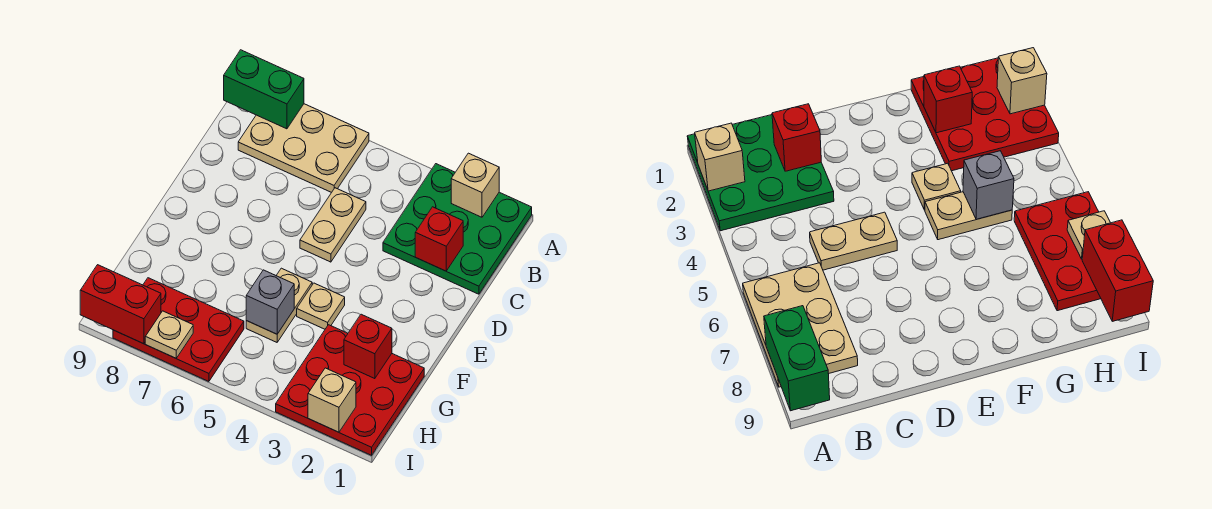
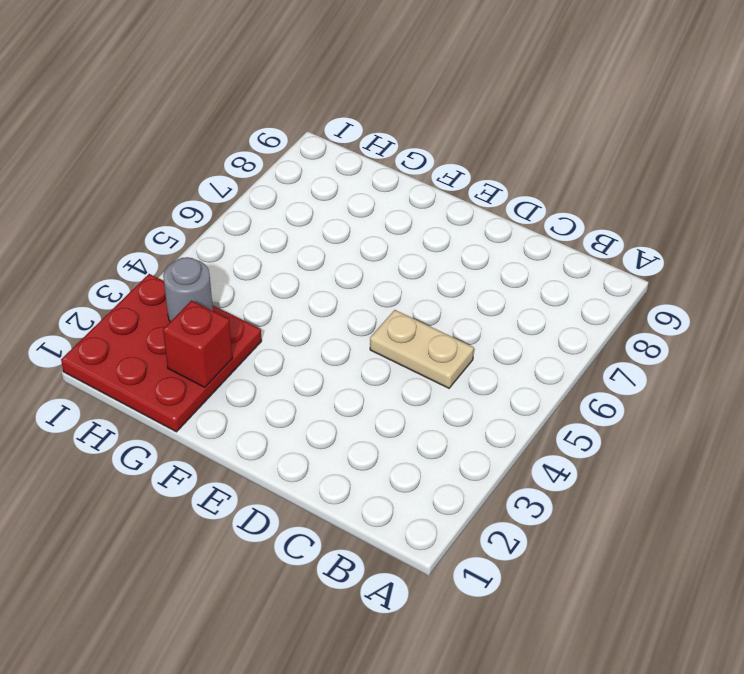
grey round brick H3 level 2 -> none
none -> green plate A1:C3 level 1
none -> tan plate A6:B8 level 1
none -> tan plate F4 level 1

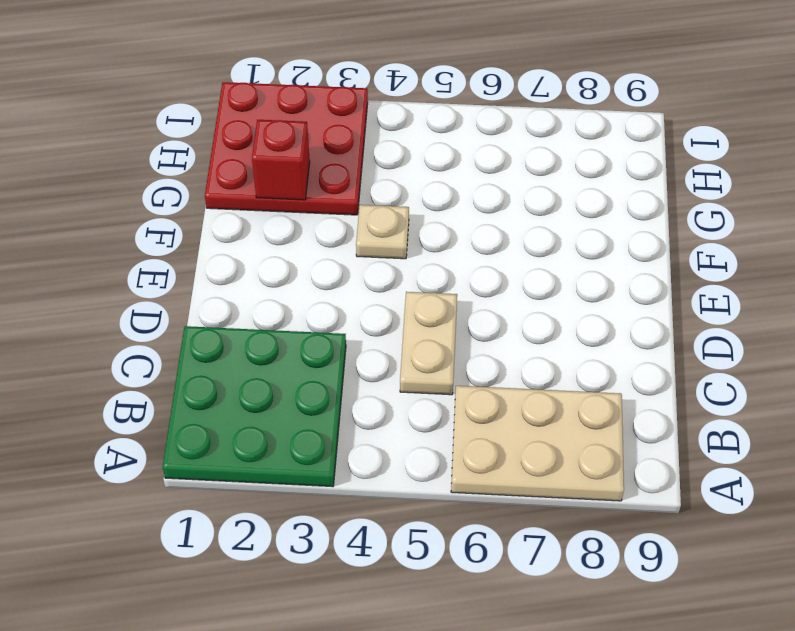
none -> tan plate F5:G5 level 1
none -> red plate H6:I8 level 1
none -> tan brick A2 level 2

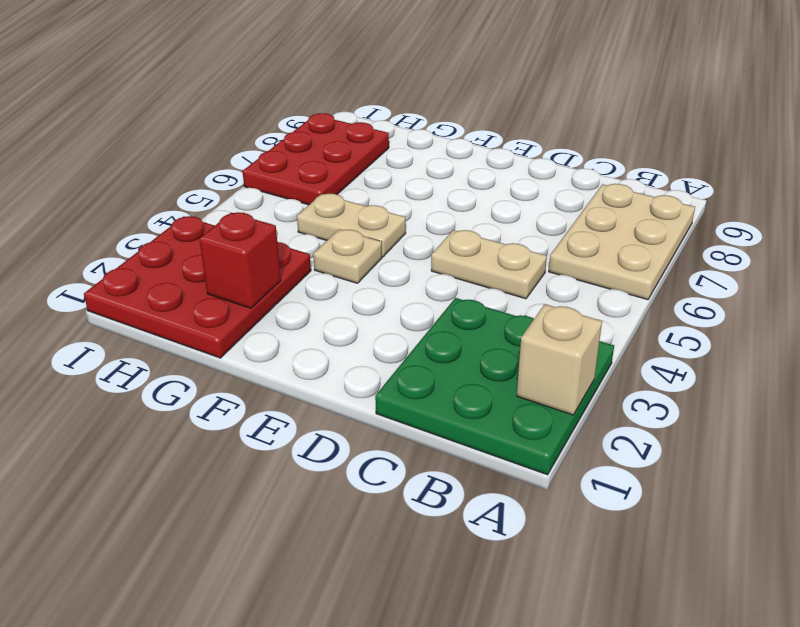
none -> green brick A8:A9 level 2
none -> red brick C2 level 2
none -> grey brick G5 level 2

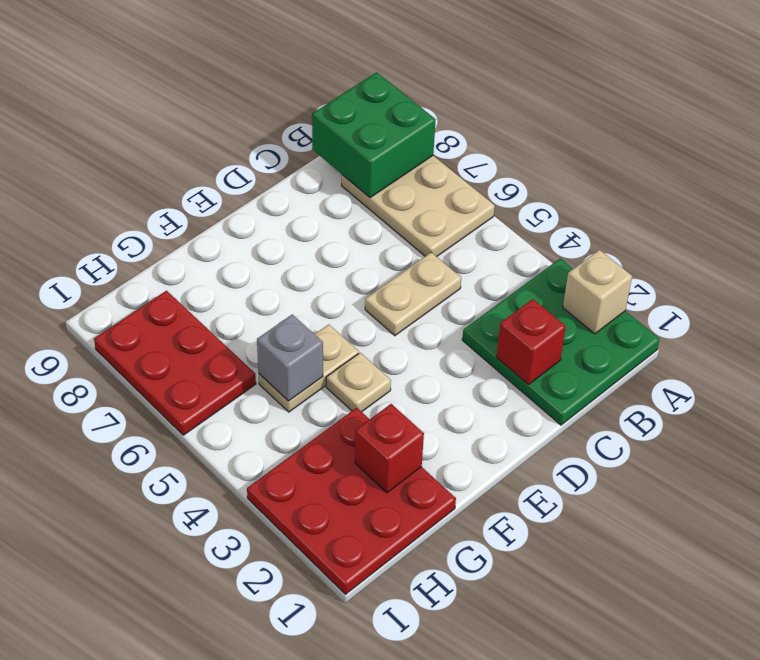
green brick A8:B9 level 2 -> green brick A8:A9 level 2
none -> tan brick I2 level 2
none -> tan plate I7 level 2
none -> red brick I8:I9 level 2

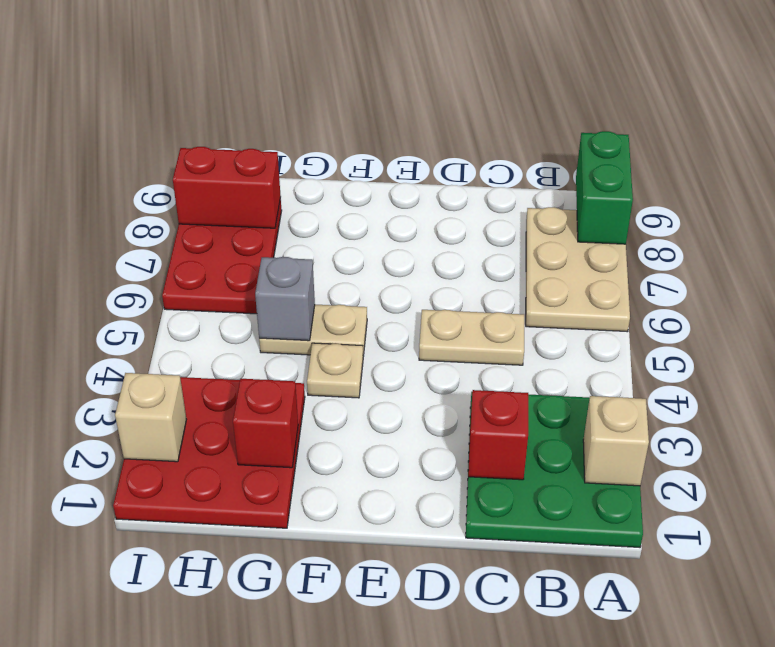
red brick H8:I8 level 2 -> red brick I8:I9 level 2
none -> tan plate I7 level 2

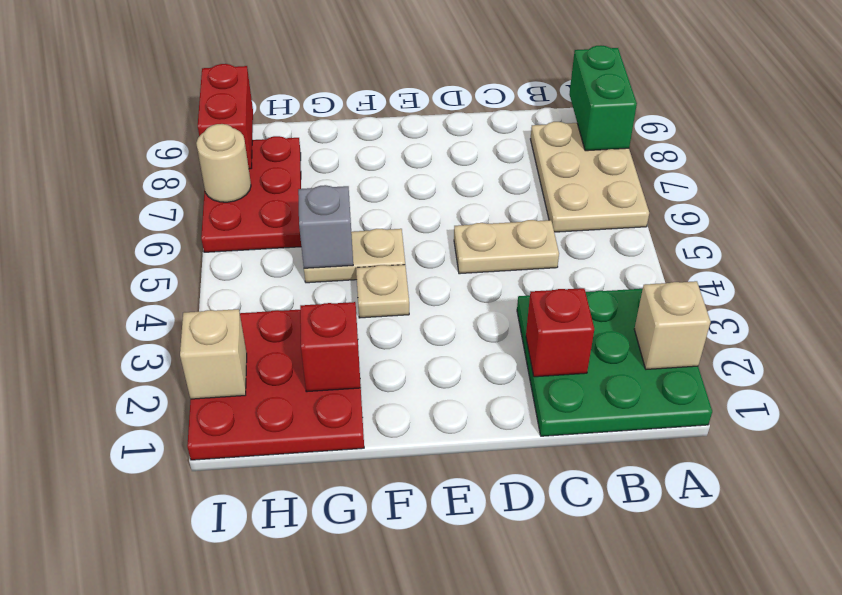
tan round brick I7 level 2 -> tan plate I7 level 2

